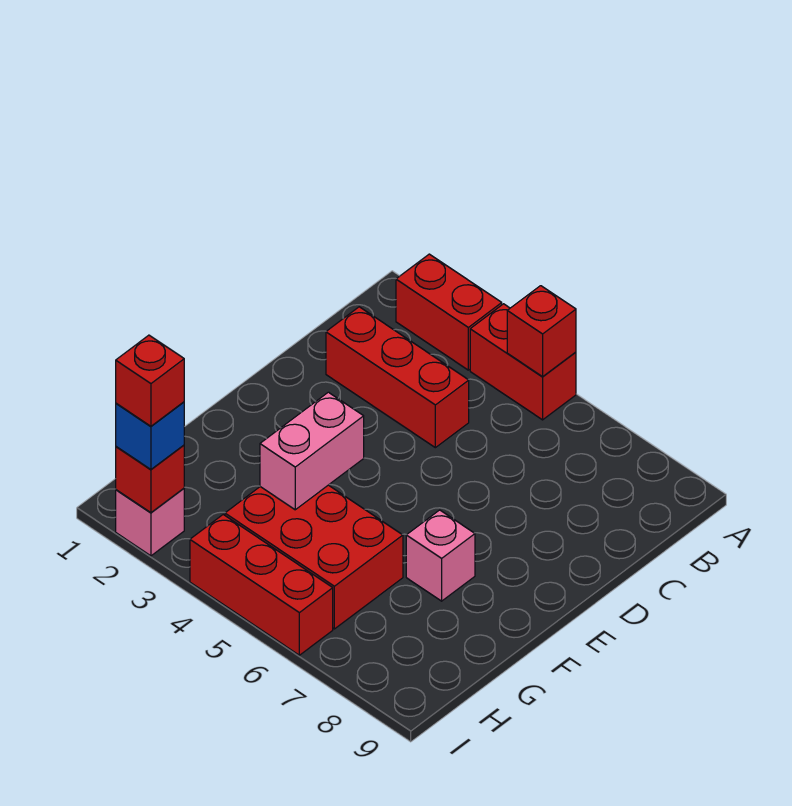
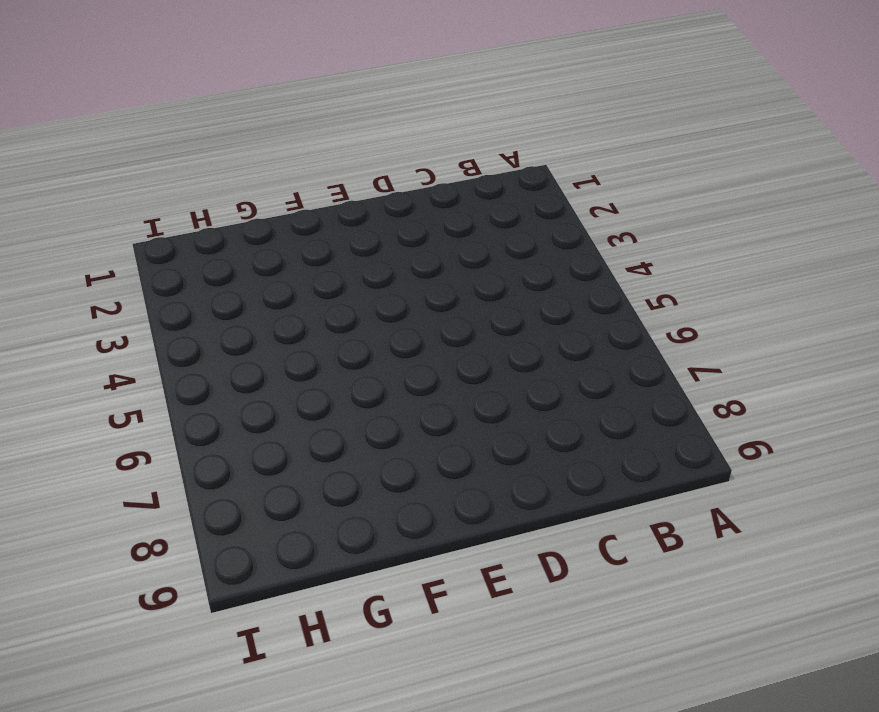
none -> red brick A2:A3 level 1
none -> red brick A4:A5 level 1
none -> red brick C2:C4 level 1

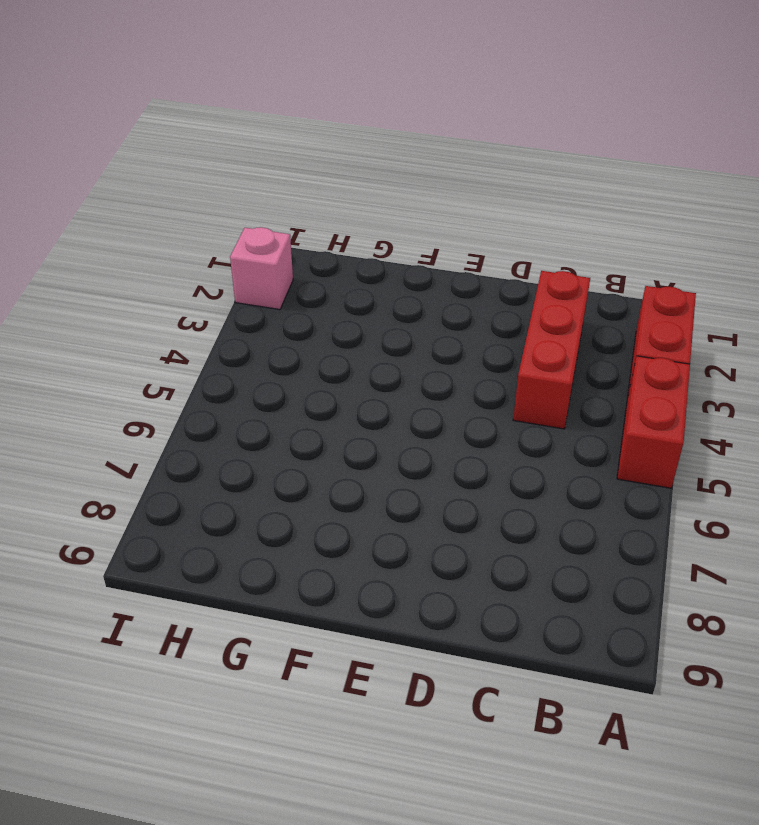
none -> pink brick F7 level 1
none -> red brick G4:H6 level 1
none -> red brick I4:I6 level 1

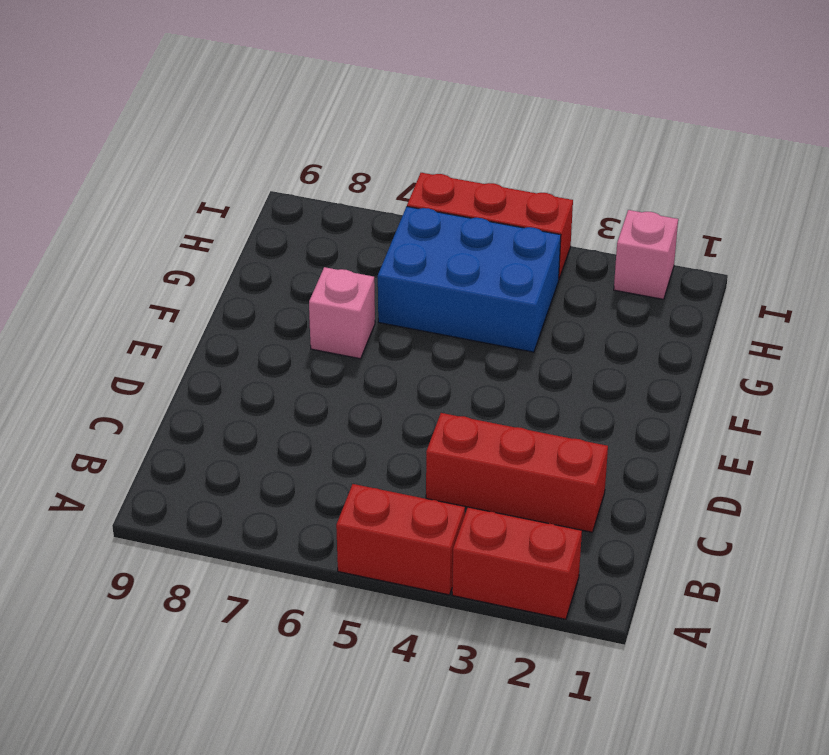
blue brick G4:H6 level 1 -> red brick G4:H6 level 1
none -> red brick A5 level 2
none -> pink brick F4:G4 level 2
none -> red brick I2 level 2

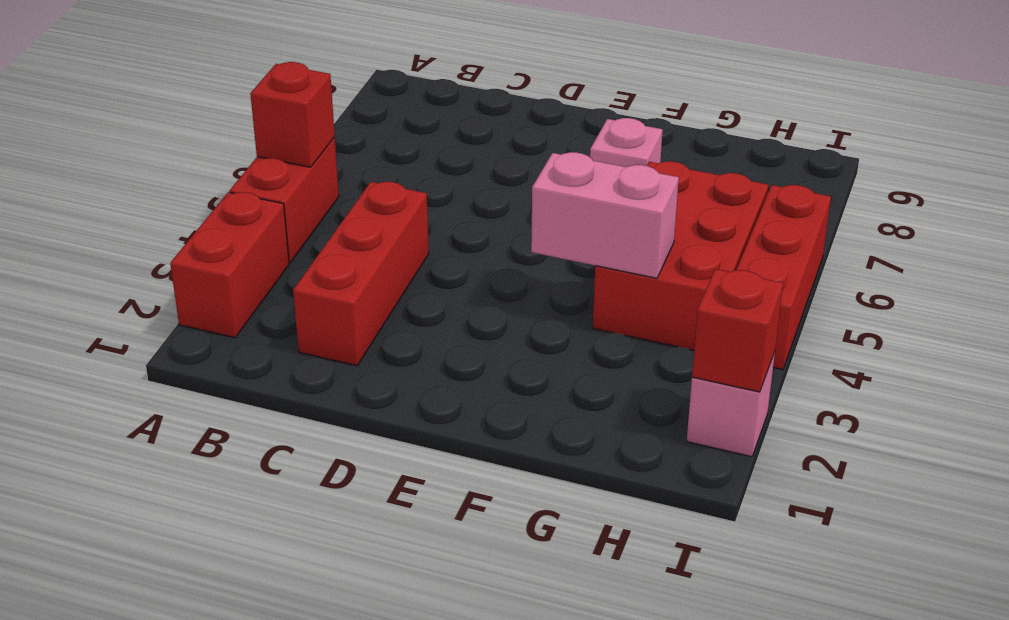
none -> blue brick I2 level 3
none -> red brick I2 level 4

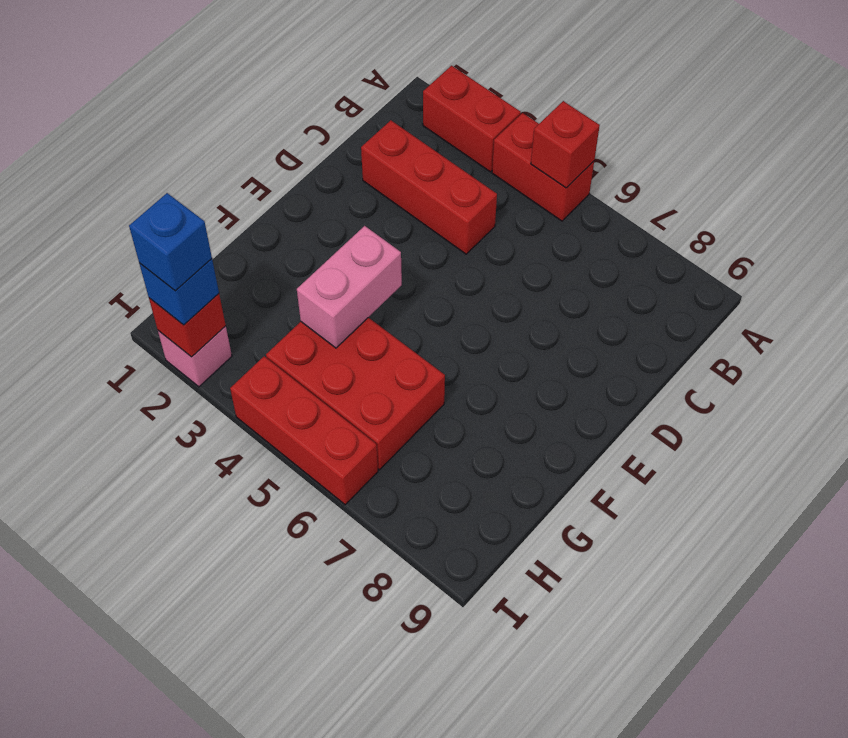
blue brick I2 level 4 -> red brick I2 level 4
none -> pink brick F7 level 1

